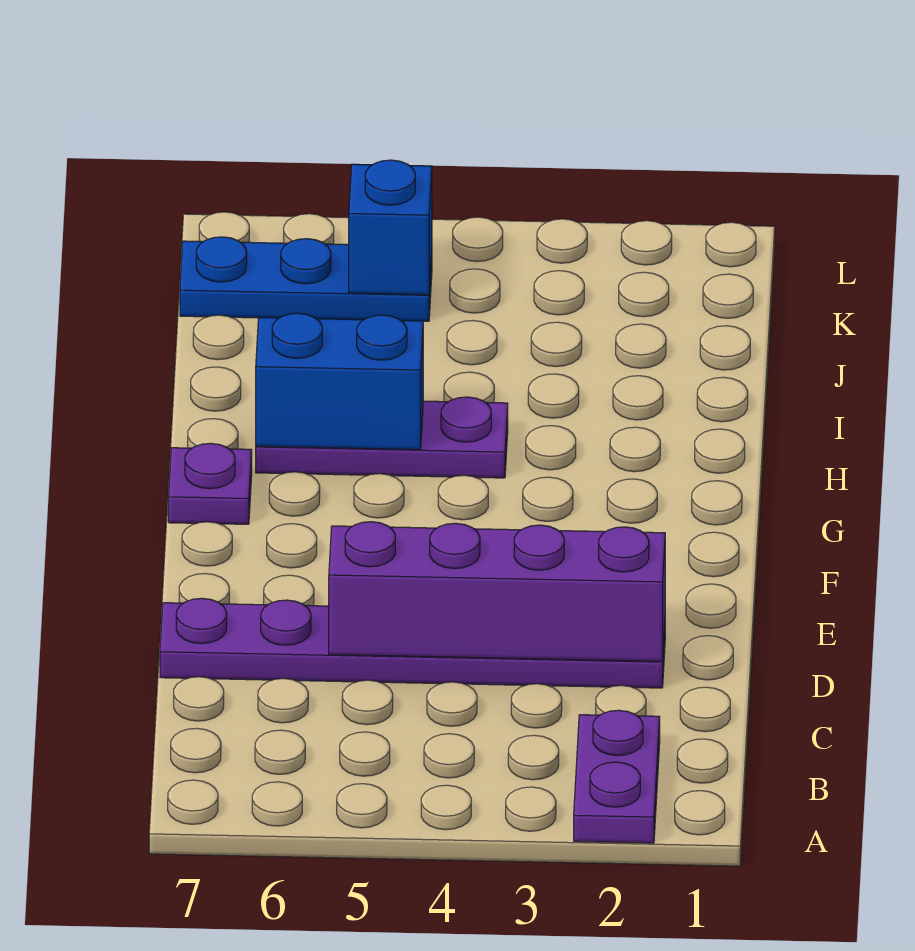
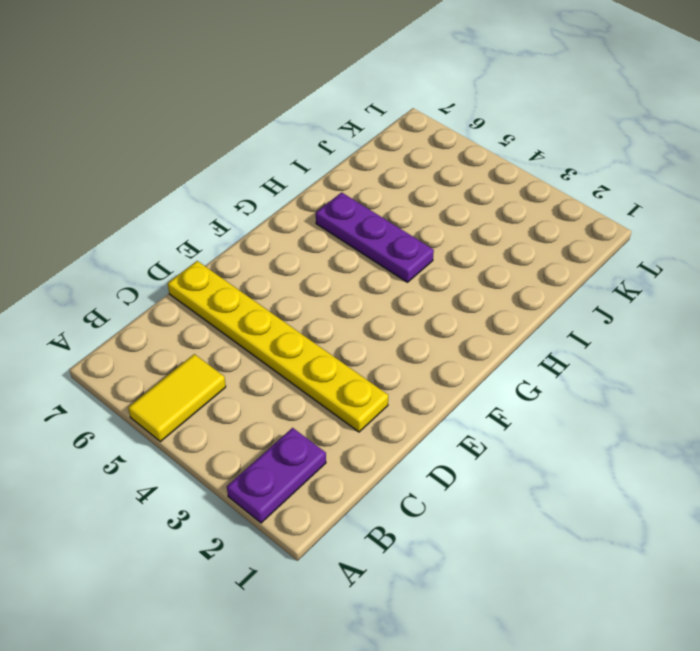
yellow tile A5:B5 level 1 -> none
yellow plate D2:D7 level 1 -> purple plate D2:D7 level 1
none -> purple plate G7 level 1
none -> blue plate K5:K7 level 1

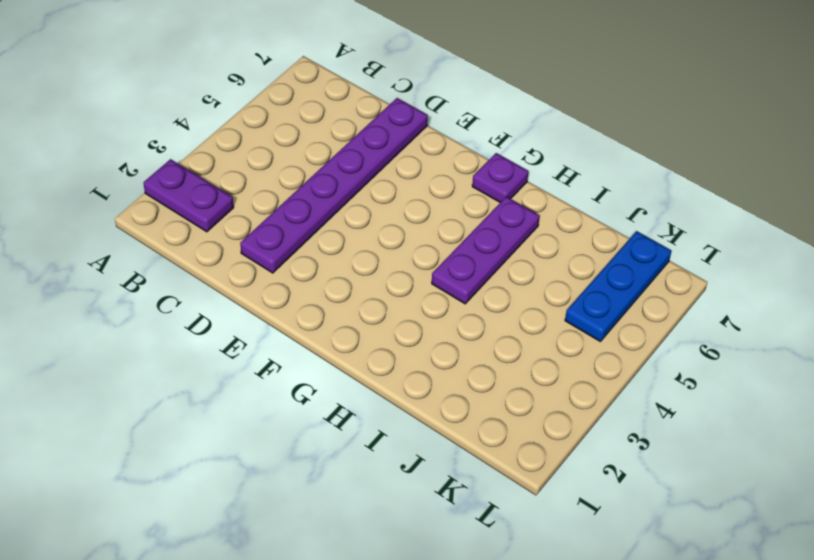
none -> purple brick D2:D5 level 2
none -> blue brick H5:H6 level 2

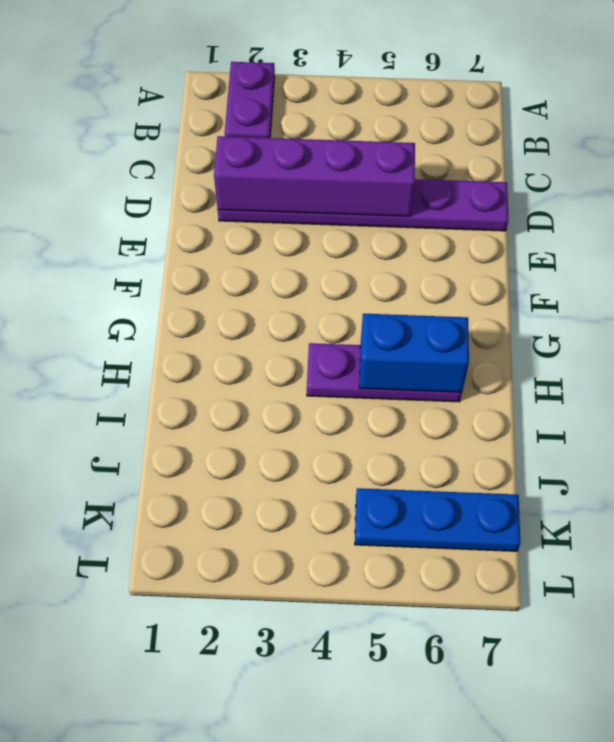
none -> purple plate G7 level 1
none -> blue brick K5 level 2

